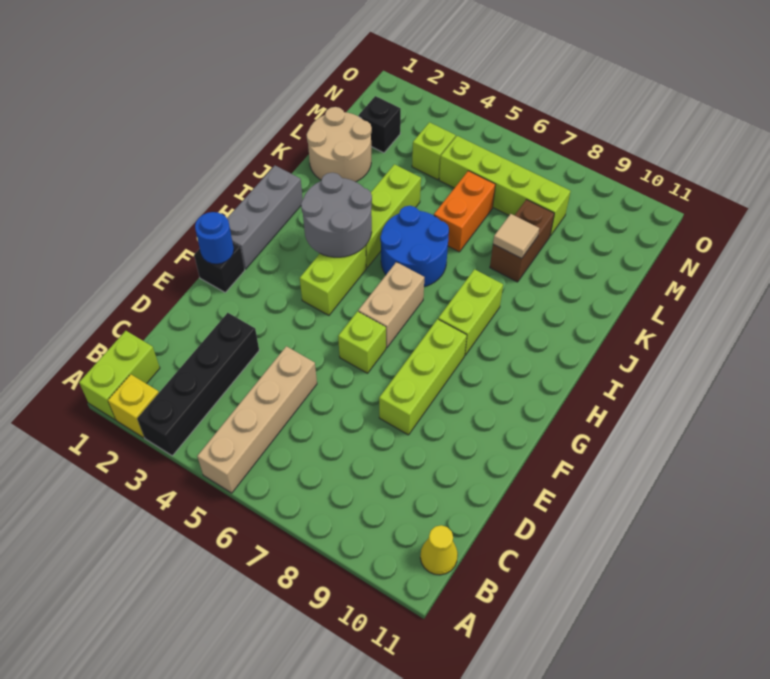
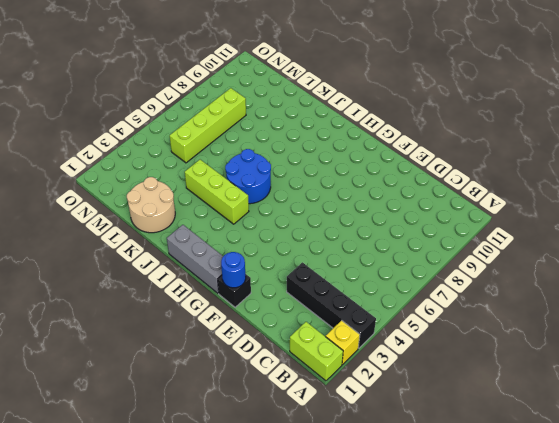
none -> tan brick A5:D5 level 1
none -> yellow cone B11 level 1
none -> lime brick E8:G8 level 1

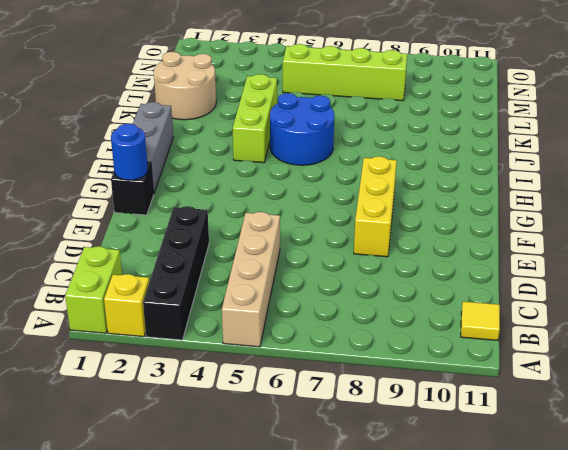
yellow tile B11 level 1 -> yellow cone B11 level 1
yellow brick E8:G8 level 1 -> lime brick E8:G8 level 1
none -> lime brick F6 level 1
none -> lime brick G4:H4 level 1
none -> tan brick G6:H6 level 1

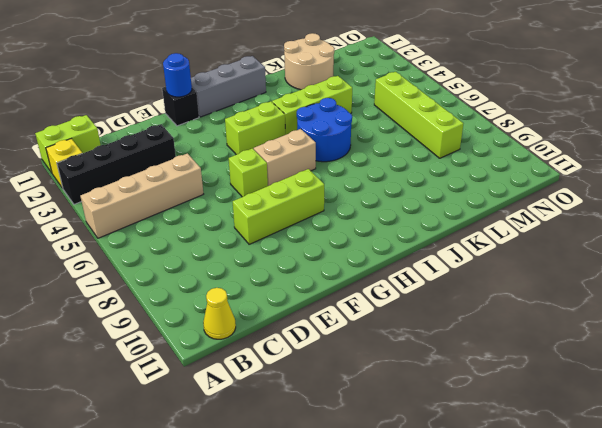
none -> lime brick H8:I8 level 1
none -> orange brick K6:L6 level 1
none -> brown brick K8:L8 level 1

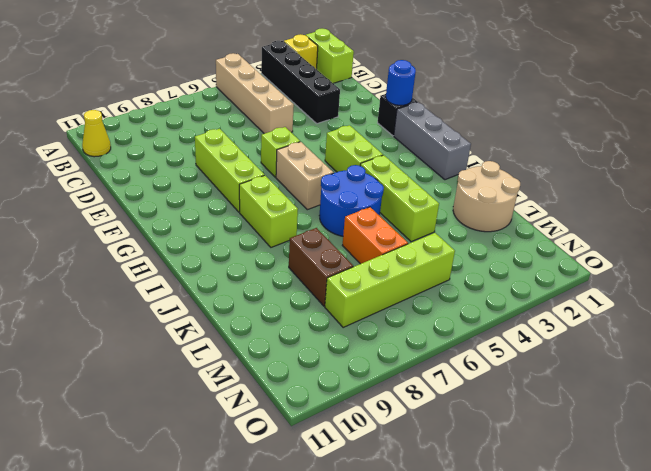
none -> black brick M2 level 1
none -> lime brick M4 level 1
none -> grey round brick H3:I4 level 2

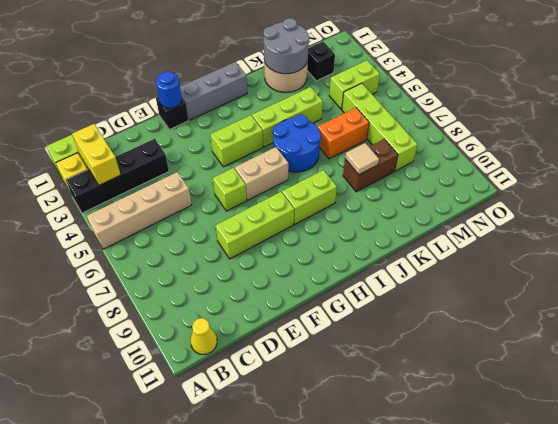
yellow brick B2:B3 level 2 -> none
grey round brick K1:L2 level 2 -> grey round brick H3:I4 level 2
lime brick M4:N4 level 1 -> lime brick M4 level 1

